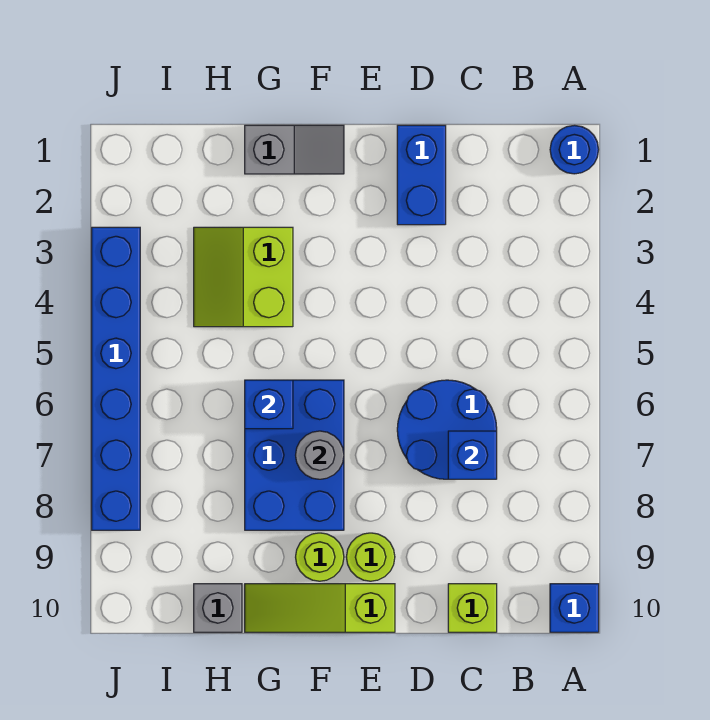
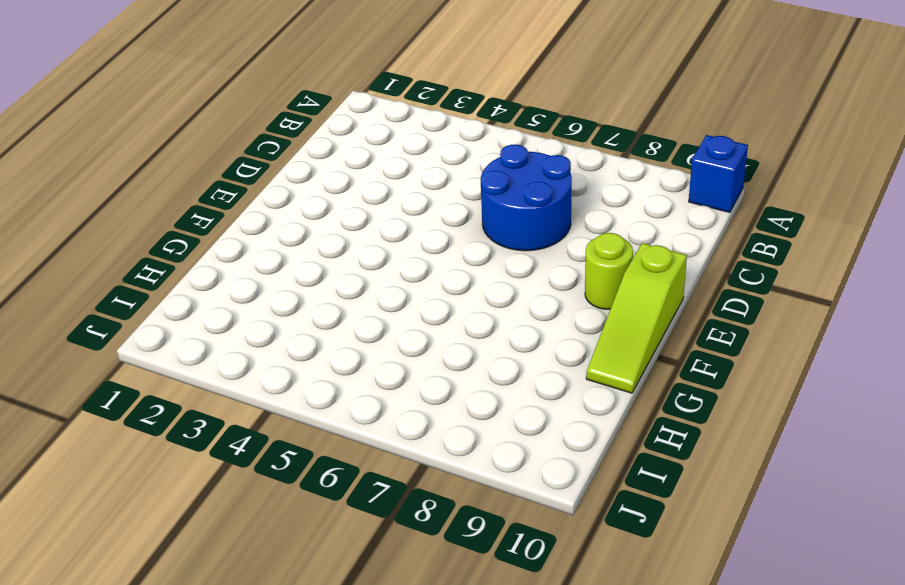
none -> blue round brick A1 level 1
none -> lime brick C10 level 1
none -> blue brick D1:D2 level 1

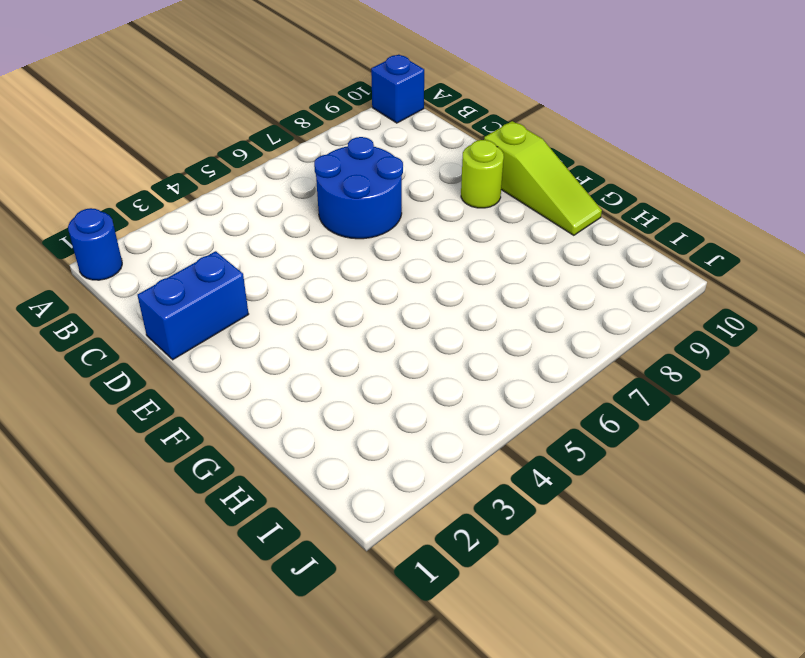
none -> lime brick C10 level 1
none -> grey slope F1:G1 level 1 top G
none -> blue brick F6:G8 level 1

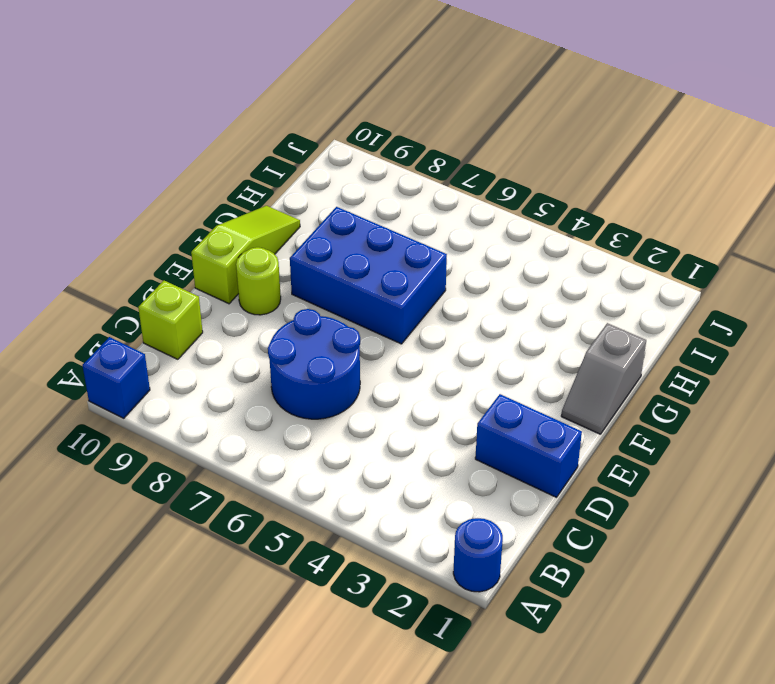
none -> lime round brick F9 level 1
none -> lime slope G3:H4 level 1 top G
none -> grey brick H10 level 1

